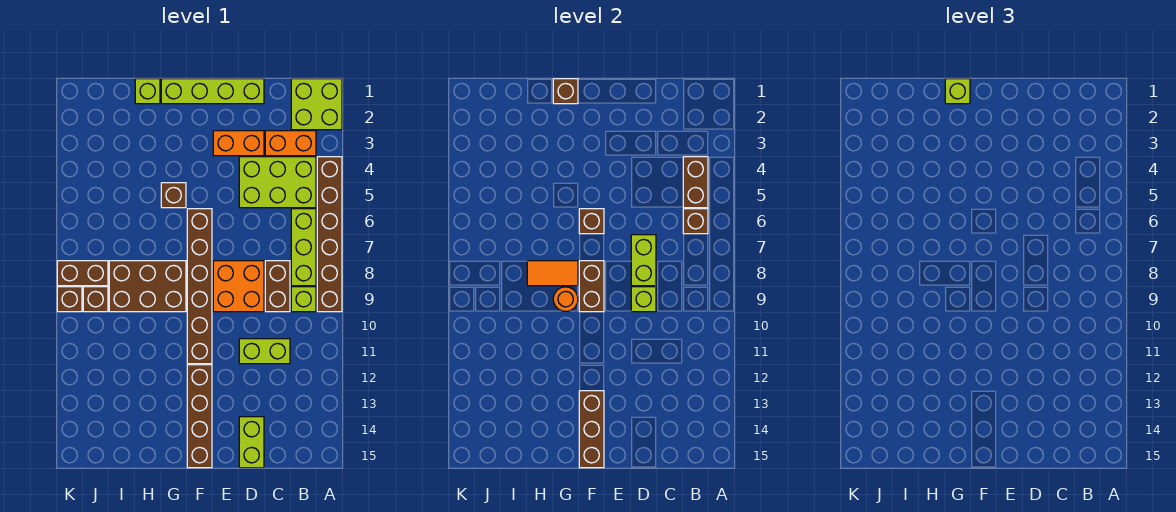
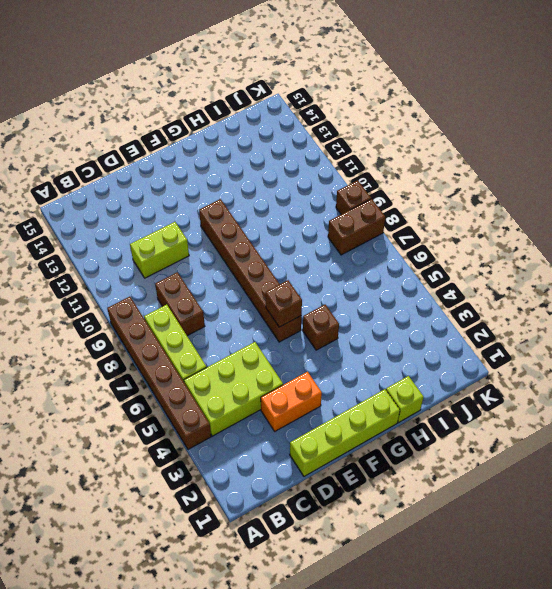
none -> lime brick A1:B2 level 1
none -> orange brick B3:C3 level 1
none -> lime brick B9 level 1
none -> orange brick D8:E9 level 1

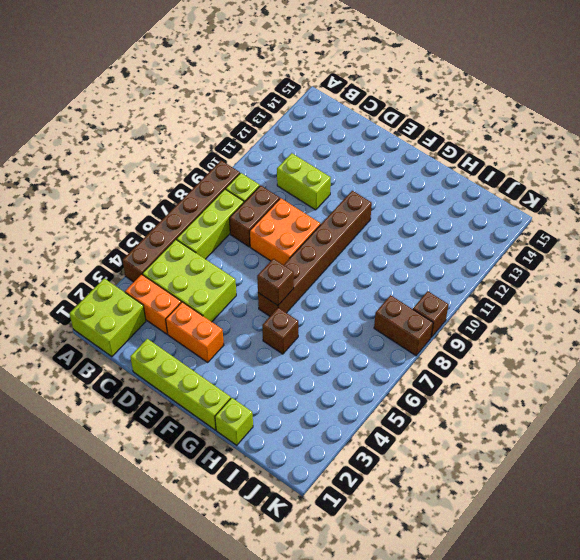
none -> lime brick D14:D15 level 1
none -> brown brick F12:F15 level 1
none -> brown brick G8:I9 level 1
none -> brown brick J9 level 1

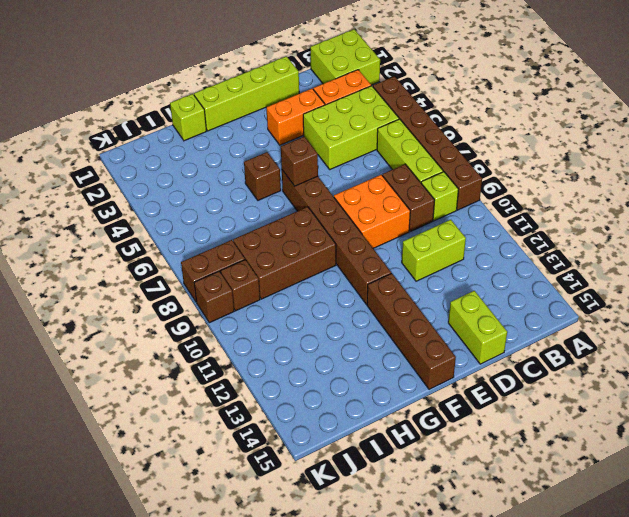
none -> brown brick B4:B5 level 2
none -> brown brick B6 level 2
none -> lime brick D7:D8 level 2
none -> lime brick D9 level 2

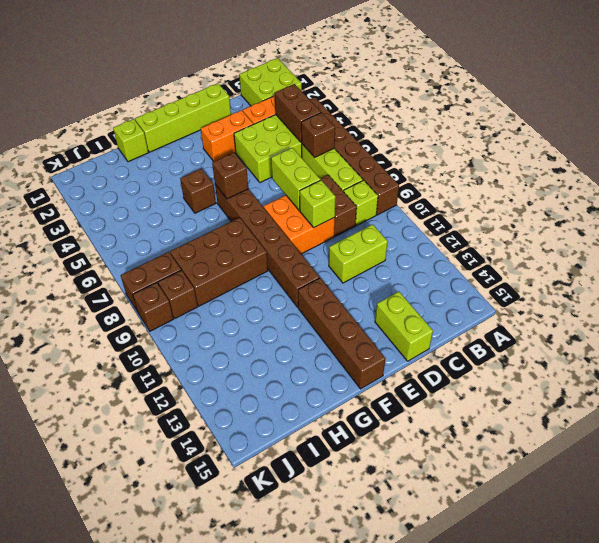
none -> brown brick F8:F9 level 2
none -> brown brick F13:F15 level 2
none -> brown brick G1 level 2
none -> orange tile G8:H8 level 2

